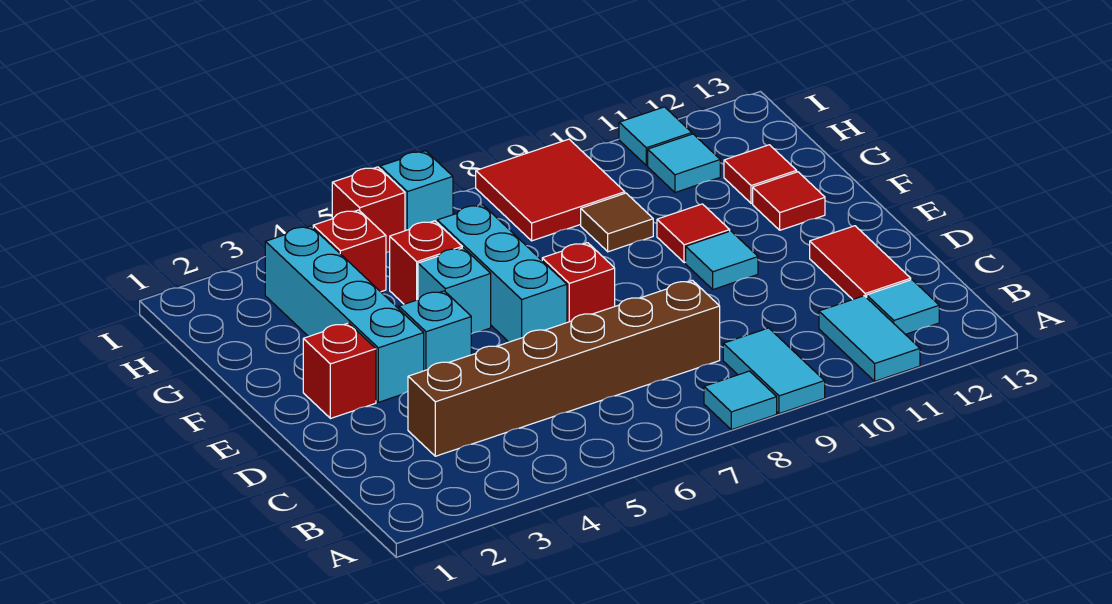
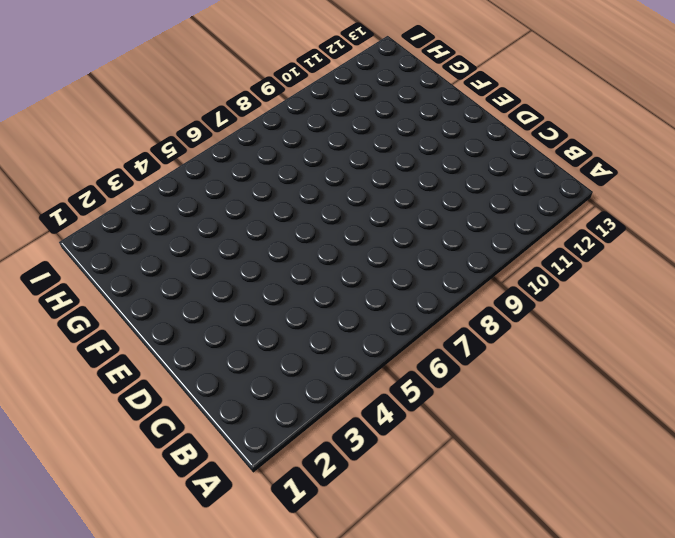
none -> cyan tile A8 level 1
none -> cyan tile A9:B9 level 1
none -> cyan tile A11:B11 level 1

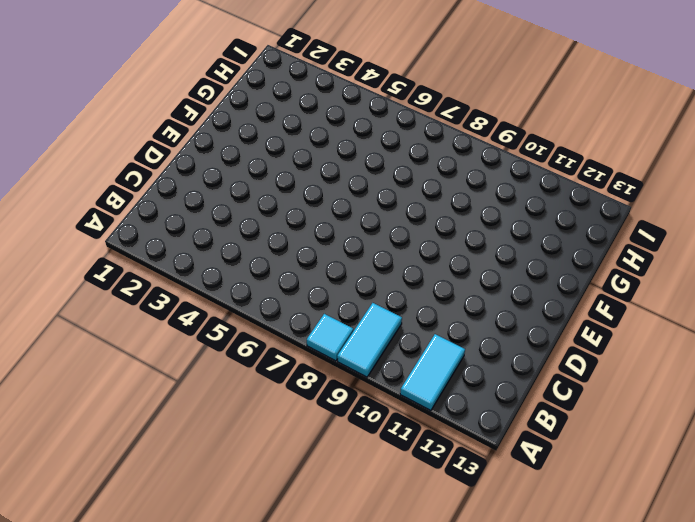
none -> cyan tile B12 level 1
none -> brown brick C3:C8 level 1
none -> red tile C12:D12 level 1

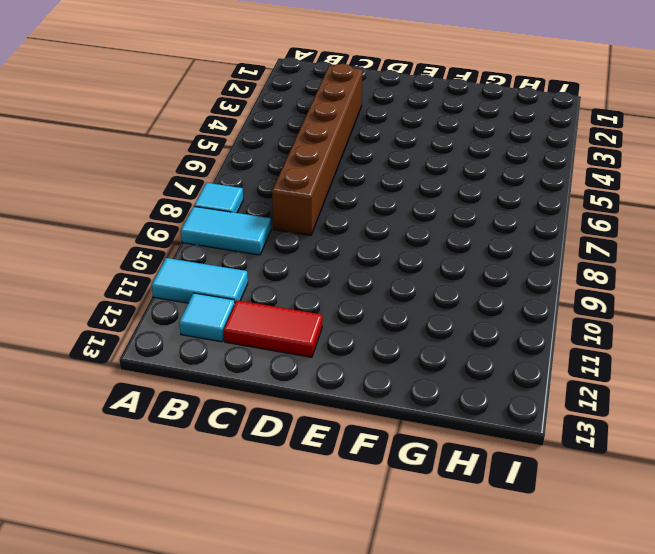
none -> red brick E2 level 1
none -> cyan brick E3:H3 level 1
none -> cyan brick E4 level 1

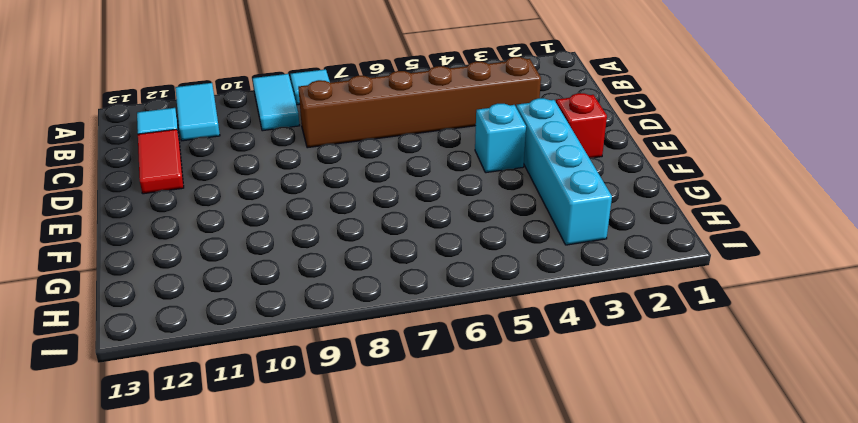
none -> cyan brick E6:G6 level 1
none -> red brick E7 level 1
none -> cyan tile E10 level 1

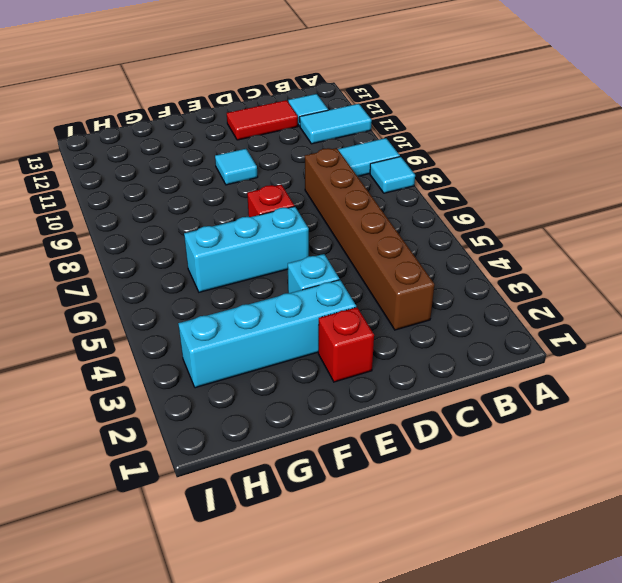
none -> cyan brick F5 level 1
none -> red tile F10 level 1
none -> red tile F12 level 1

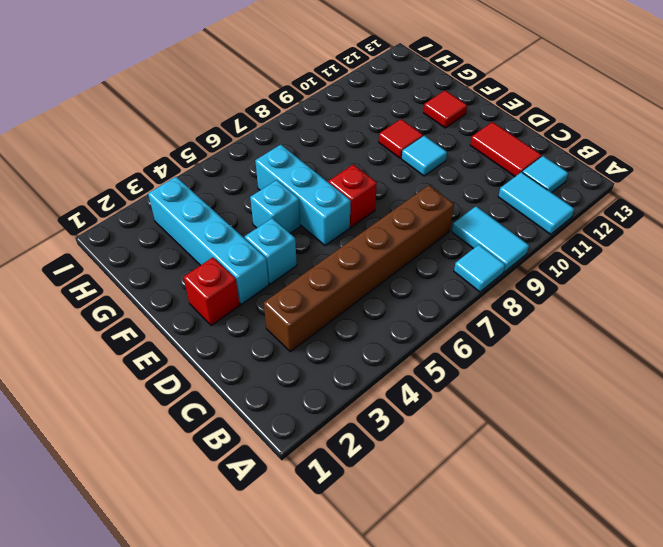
none -> red brick G5 level 1
none -> brown tile G9 level 1
none -> red tile G12 level 1

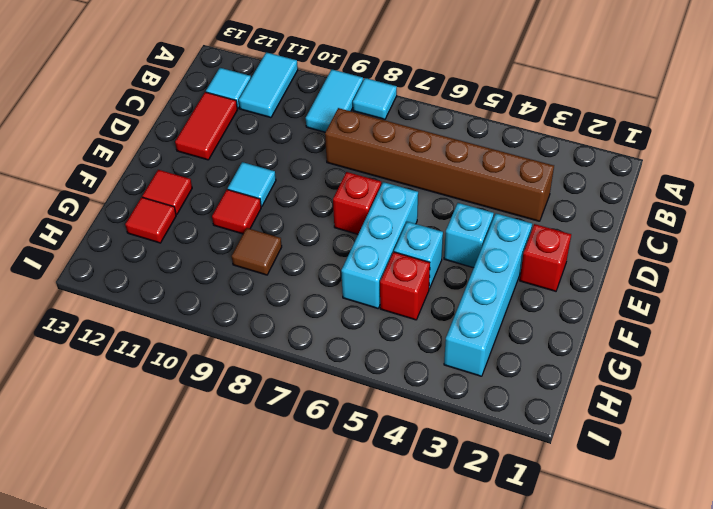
none -> red brick H4 level 1
none -> red tile H8:I9 level 1
none -> cyan tile H11 level 1

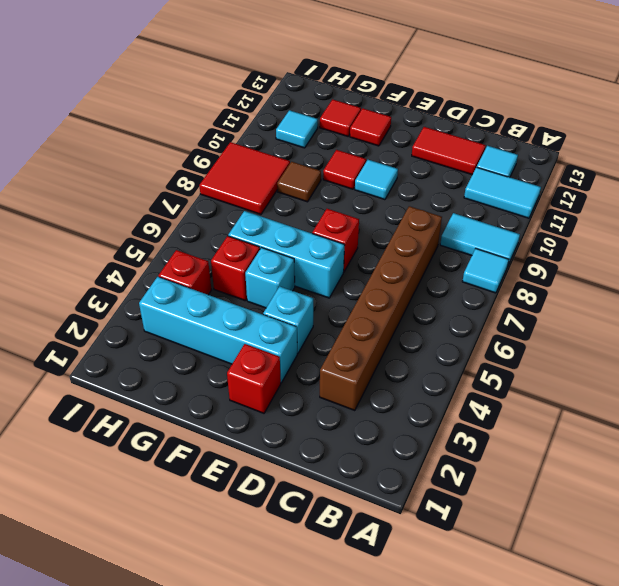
none -> red brick I5 level 1
none -> cyan brick I6 level 1
none -> cyan tile I11 level 1

